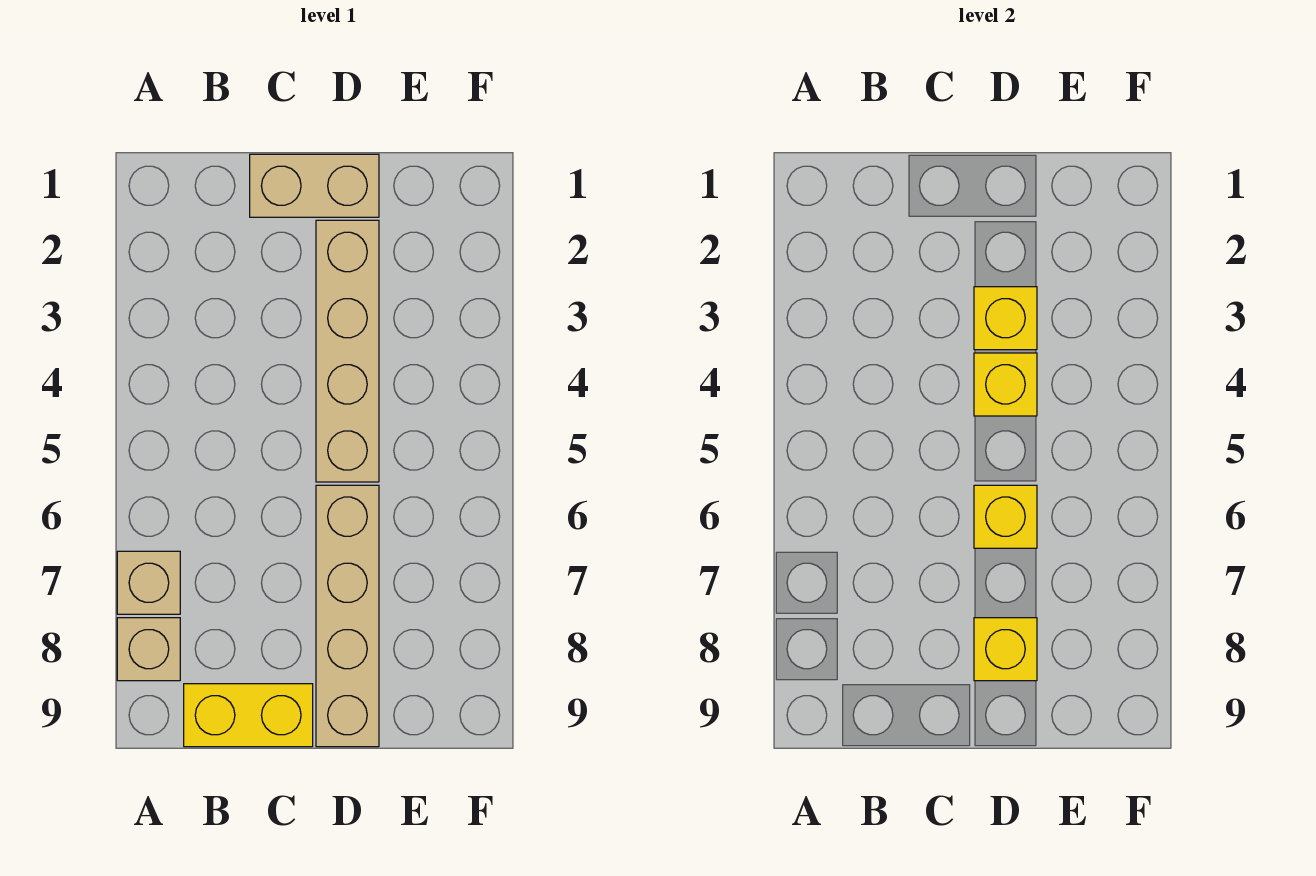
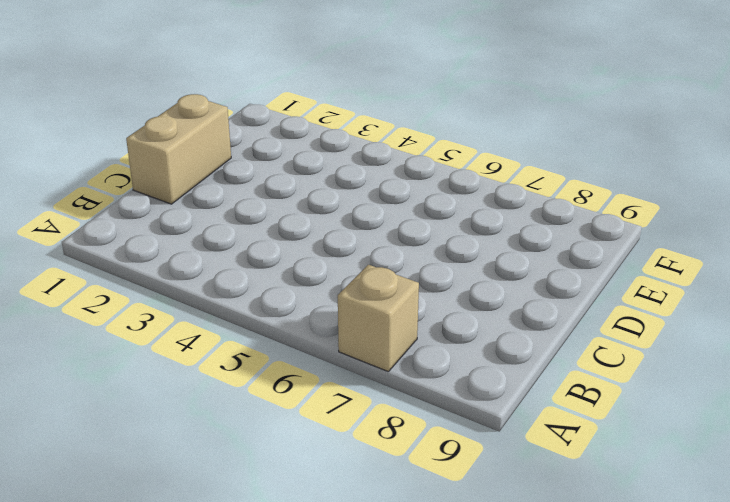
none -> tan brick A8 level 1
none -> yellow brick B9:C9 level 1

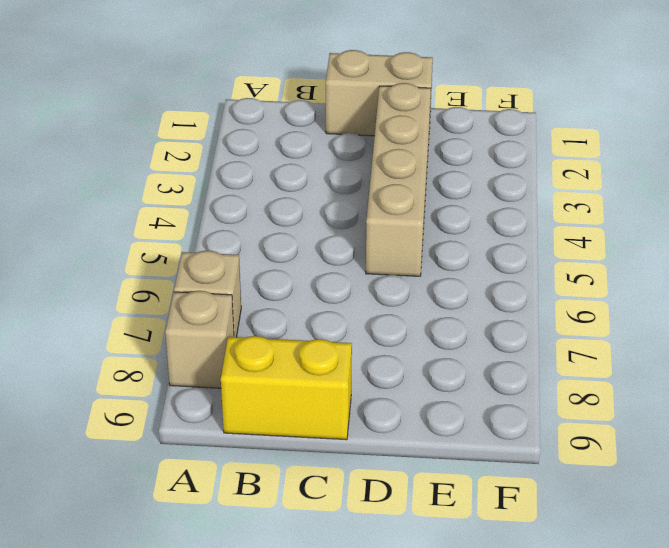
none -> tan brick D6:D9 level 1
none -> yellow brick D3 level 2

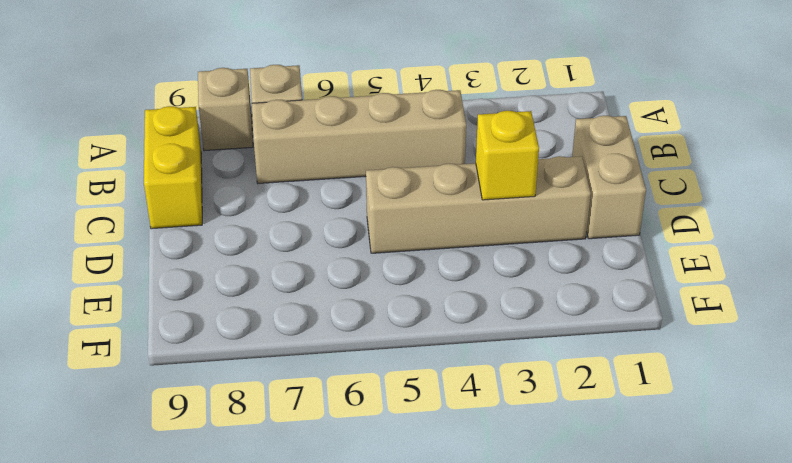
tan brick B4:B7 level 1 -> tan brick D6:D9 level 1
none -> yellow brick D4 level 2
none -> yellow brick D6 level 2

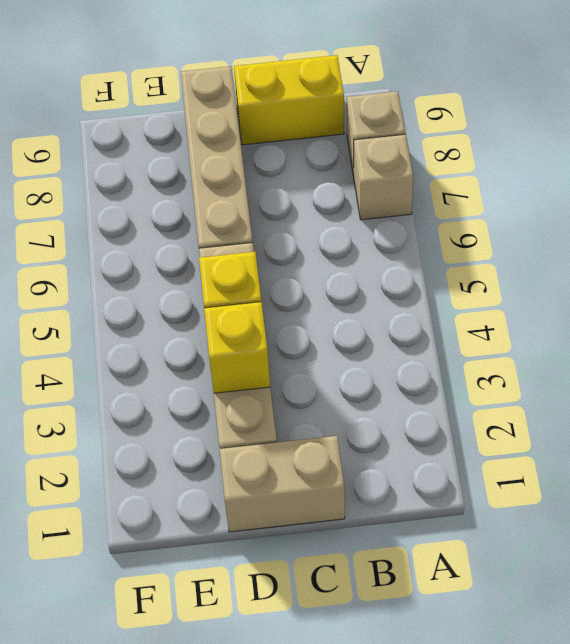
none -> yellow brick D6 level 2
none -> yellow brick D8 level 2

